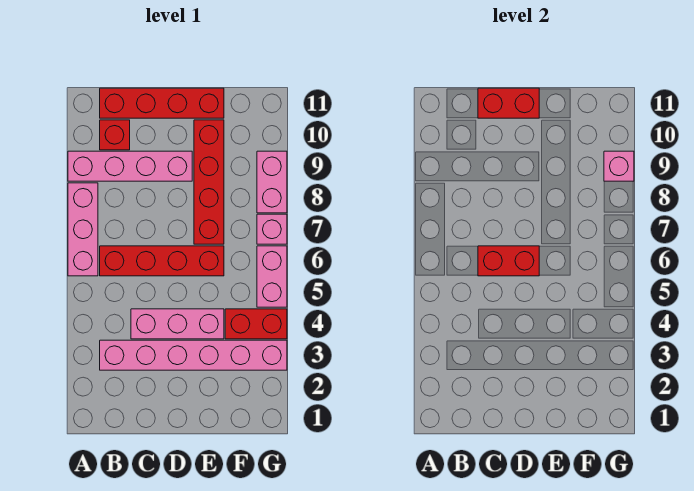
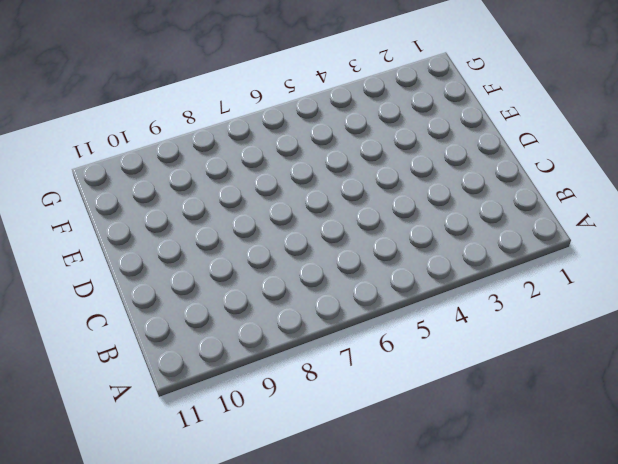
none -> pink brick A6:A8 level 1
none -> pink brick A9:D9 level 1
none -> pink brick B3:G3 level 1

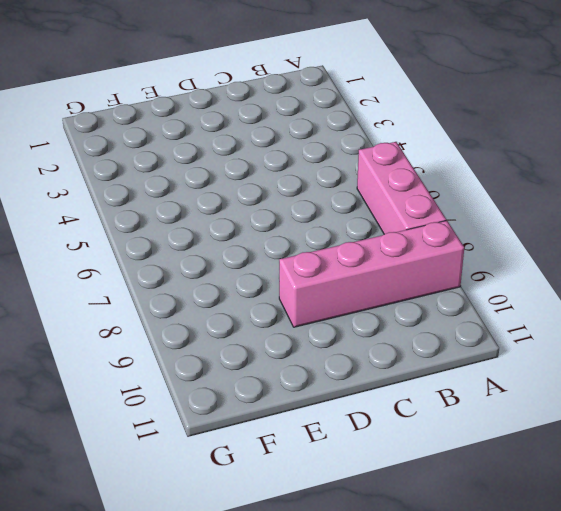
none -> pink brick B3:G3 level 1
none -> red brick B6:E6 level 1
none -> red brick B10 level 1

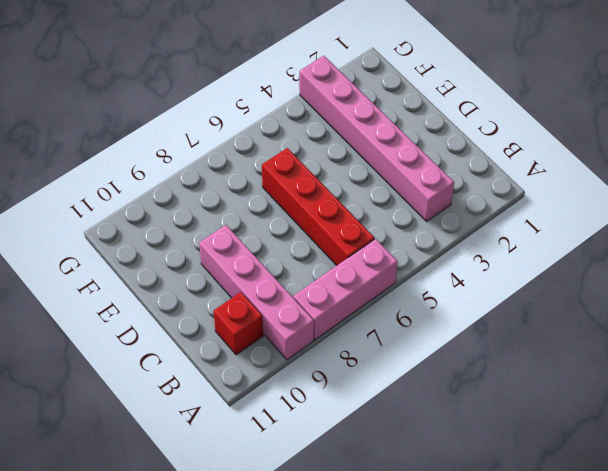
none -> red brick B11:E11 level 1
none -> pink brick C4:E4 level 1
none -> red brick E7:E10 level 1

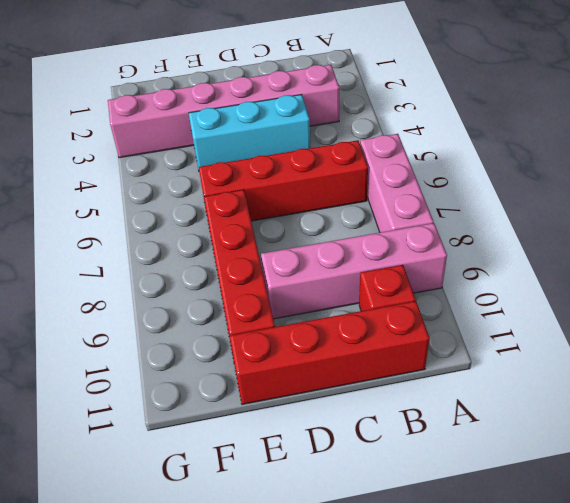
cyan brick C4:E4 level 1 -> pink brick C4:E4 level 1
none -> red brick F4:G4 level 1
none -> pink brick G5:G6 level 1
none -> pink brick G7 level 1

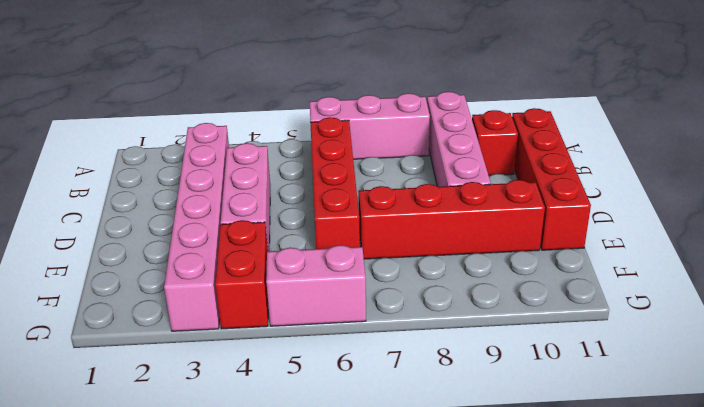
none -> pink brick G7 level 1
none -> pink brick G8:G9 level 1
none -> red brick C6:D6 level 2

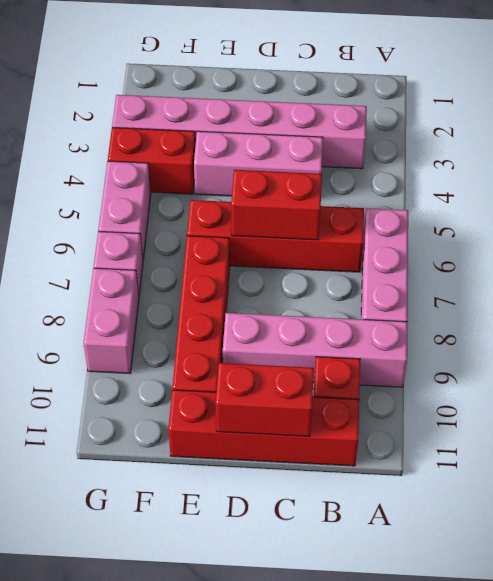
none -> pink brick G9 level 2

